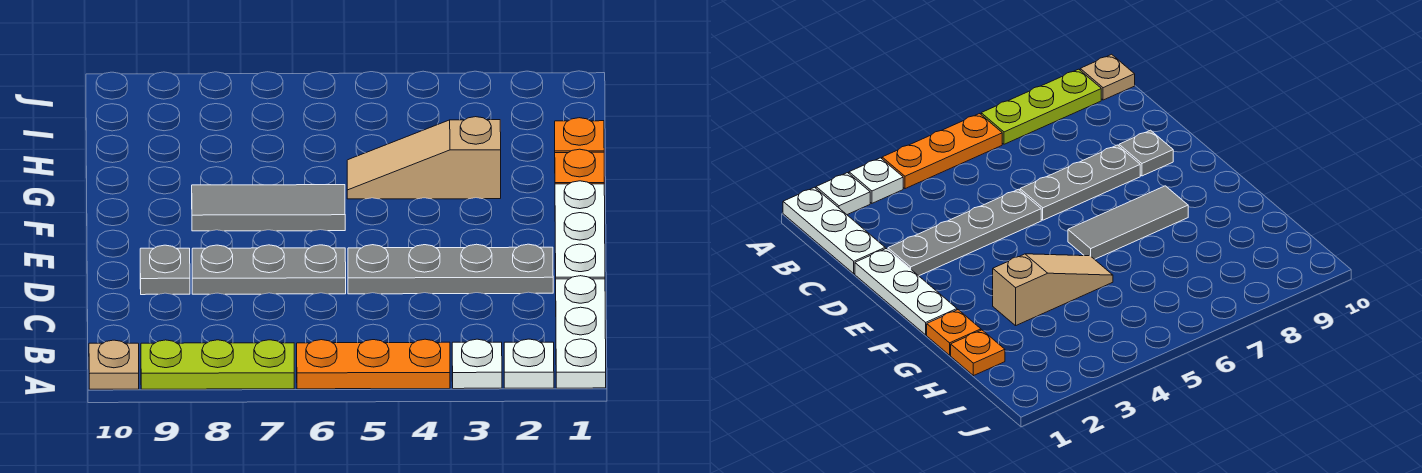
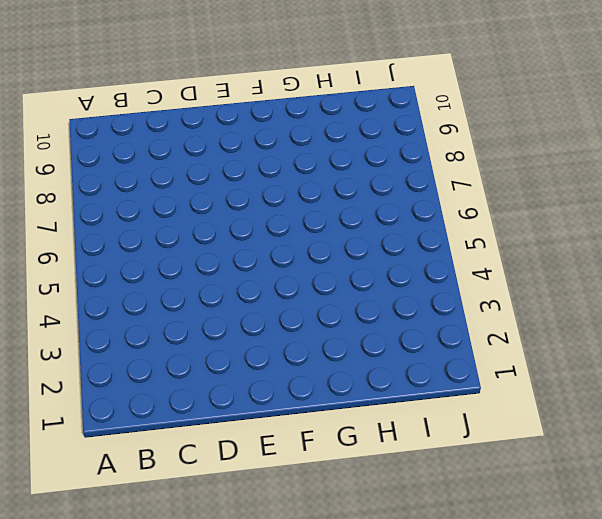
none -> white plate A1:C1 level 1
none -> white plate A2 level 1
none -> white plate A3 level 1

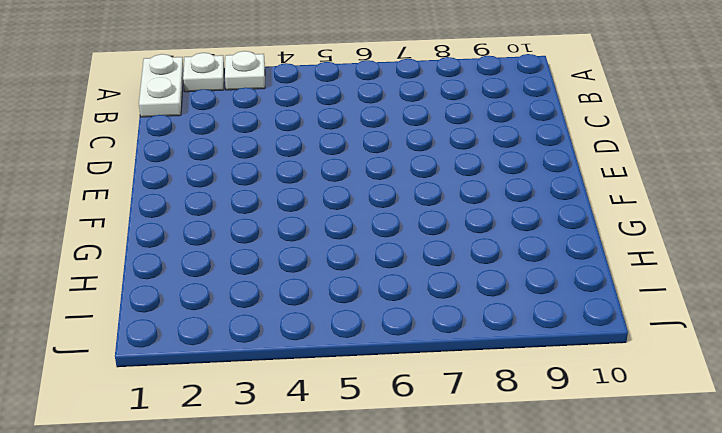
white plate A1:B1 level 1 -> white plate A1:C1 level 1
none -> orange plate A4:A6 level 1
none -> lime plate A7:A9 level 1
none -> tan plate A10 level 1

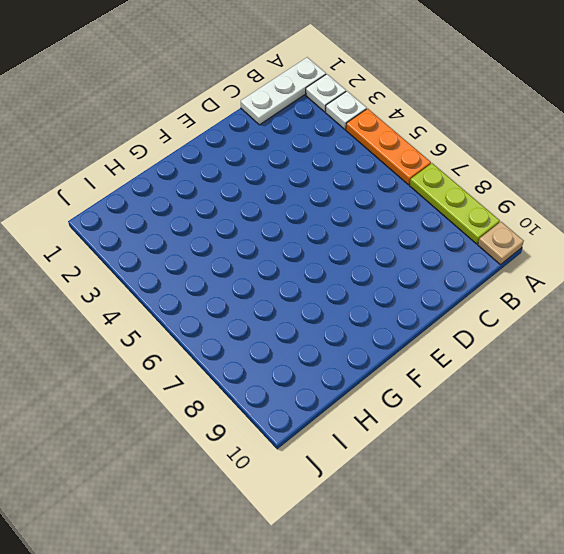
none -> white plate D1:F1 level 1
none -> grey plate D2:D5 level 1
none -> grey plate D6:D8 level 1

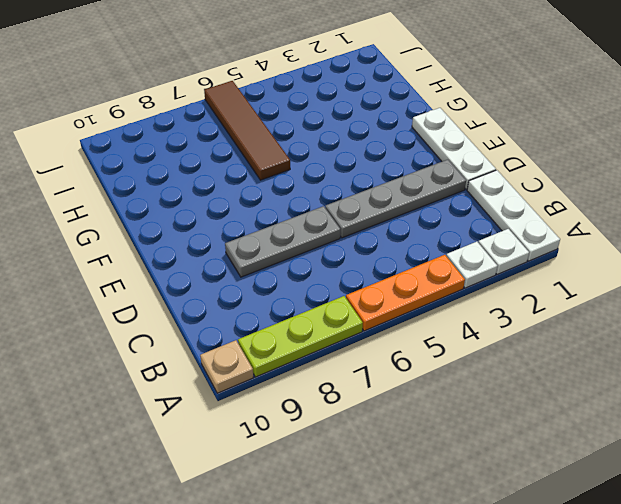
brown tile G6:J6 level 1 -> none
none -> grey plate D9 level 1
none -> grey tile F6:F8 level 1
none -> orange plate G1 level 1

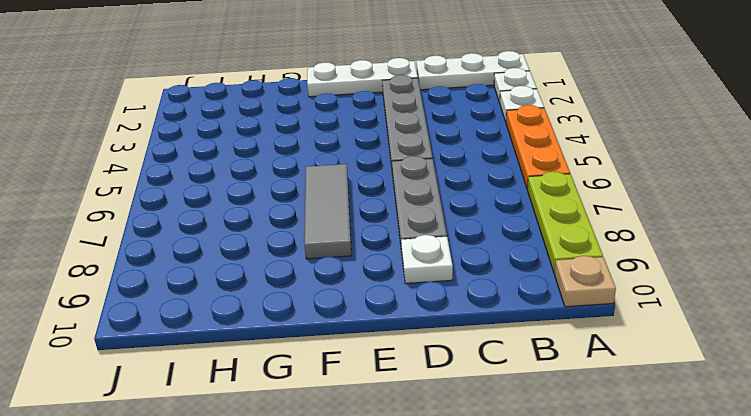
white plate D9 level 1 -> grey plate D9 level 1
none -> orange plate G1 level 1
none -> tan slope G3:G5 level 1 top 3
none -> orange plate H1 level 1

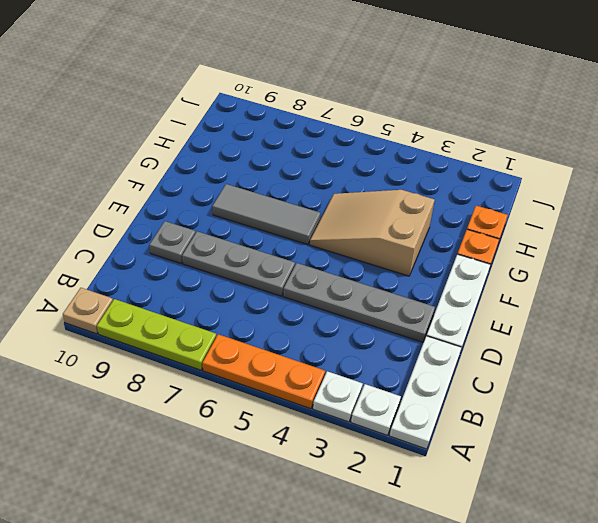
tan slope F3:G5 level 1 top 3 -> tan slope G3:G5 level 1 top 3

